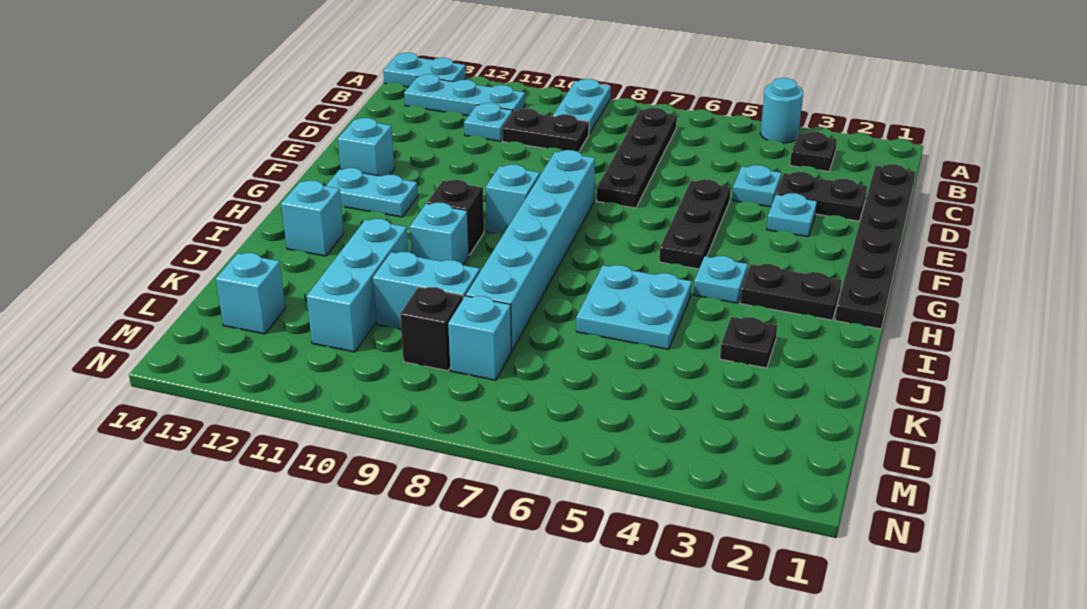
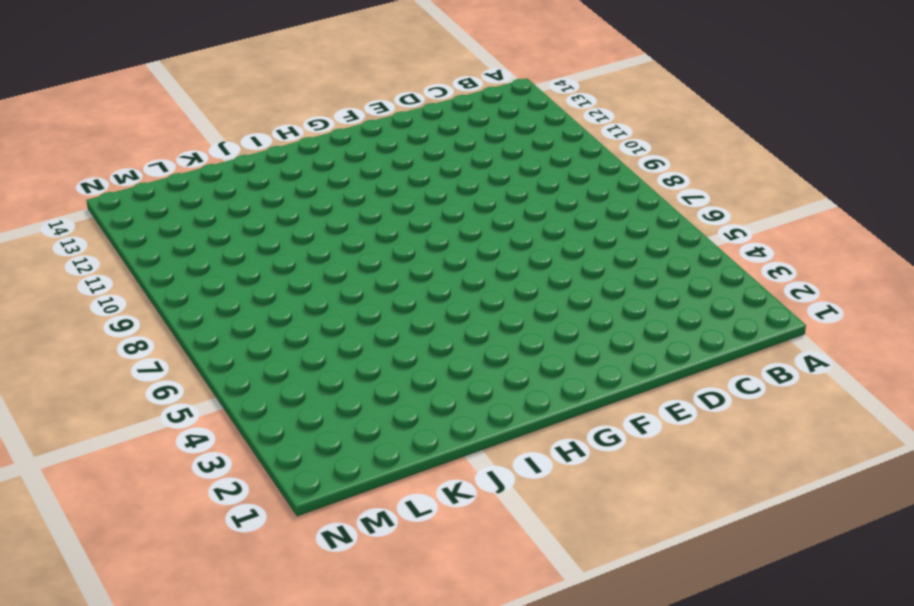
none -> cyan round brick A4 level 1
none -> cyan plate A9:B9 level 1
none -> cyan plate A13:A14 level 1

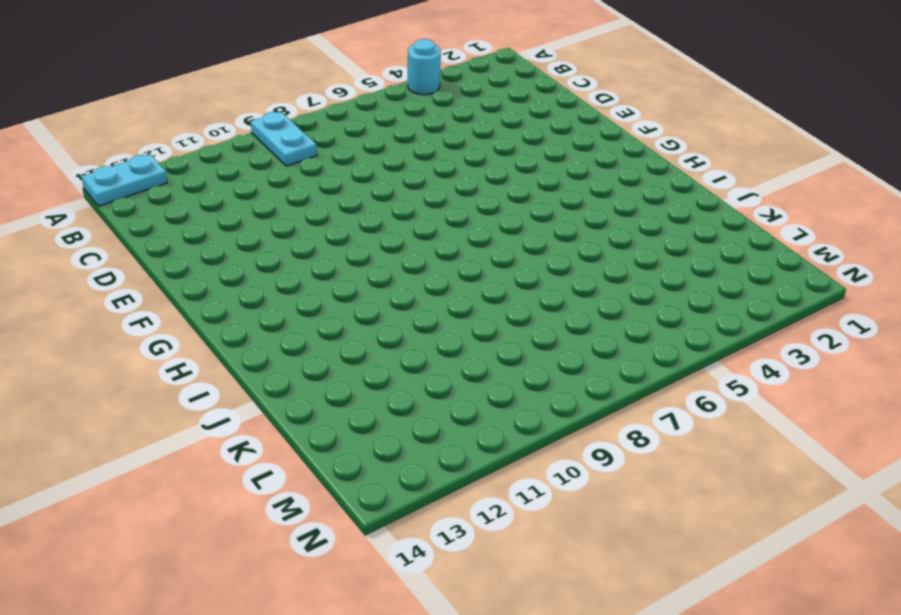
none -> black plate B3 level 1
none -> black plate B7:E7 level 1
none -> cyan plate B11:B13 level 1

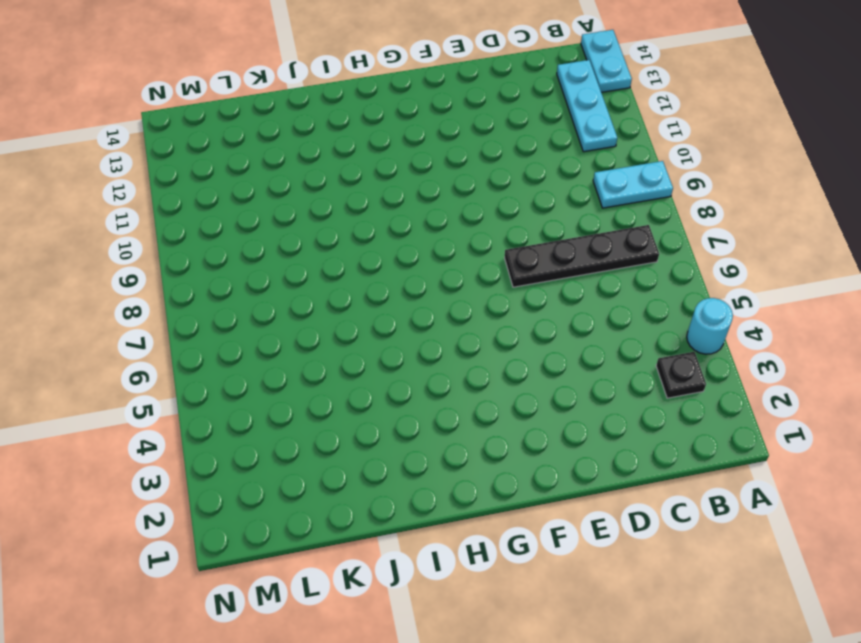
none -> black plate C1:H1 level 1
none -> black plate C9:C10 level 1
none -> cyan plate C11 level 1

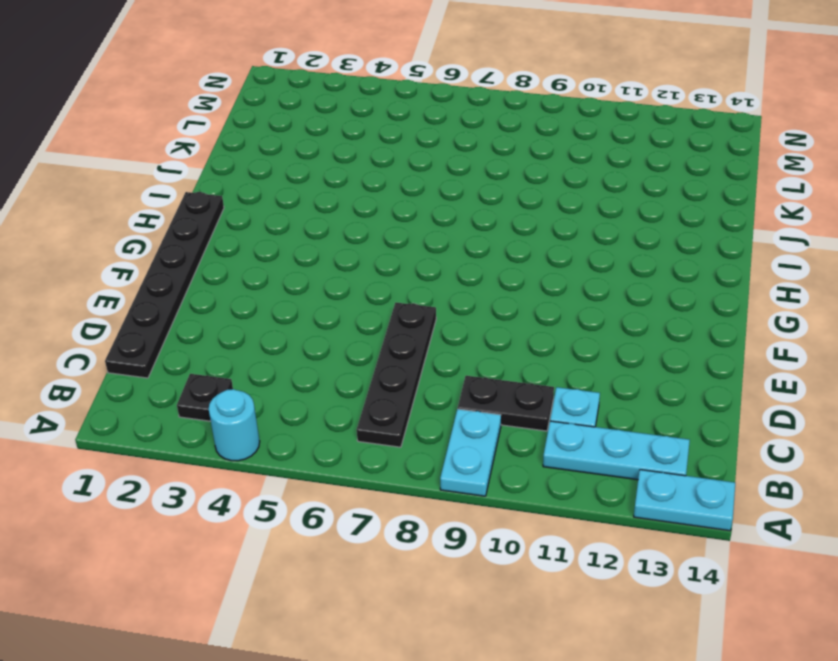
none -> black plate D2:D3 level 1
none -> cyan plate D4 level 1
none -> cyan plate E3 level 1

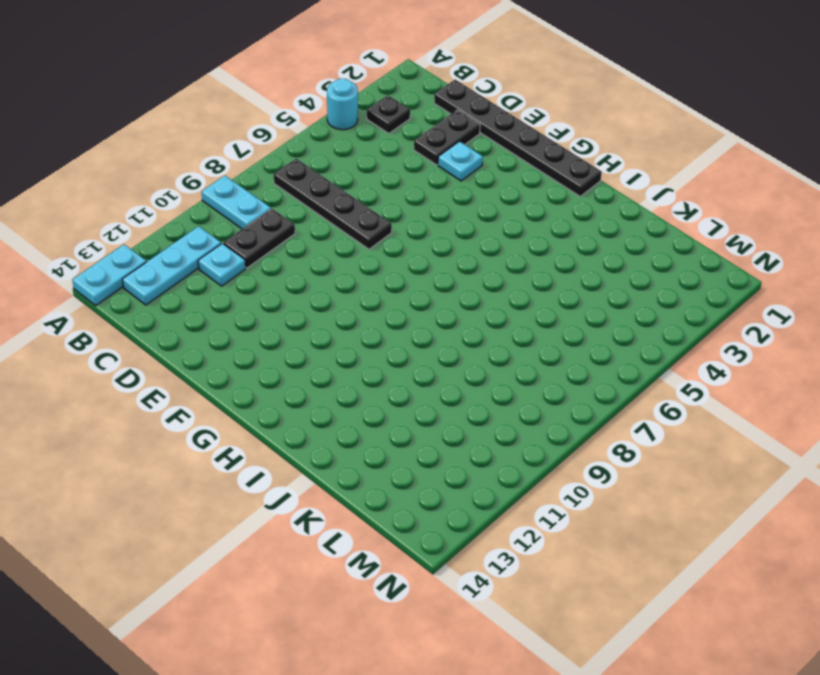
none -> cyan plate D4 level 1
none -> black plate E5:G5 level 1
none -> cyan brick F8:K8 level 1

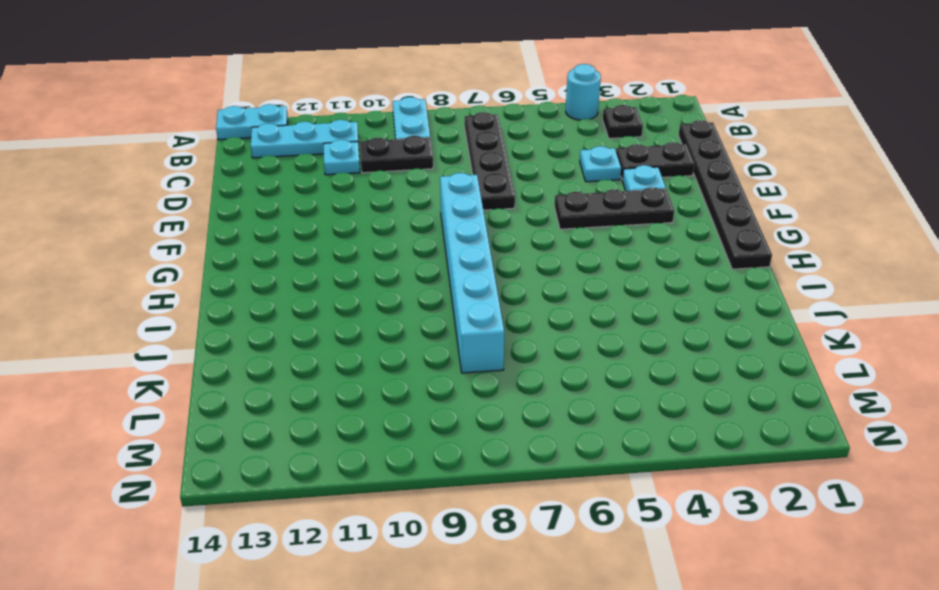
black plate F3:F5 level 1 -> black plate E5:G5 level 1
none -> cyan brick F13 level 1
none -> cyan brick G9 level 1
none -> cyan plate G12:G13 level 1

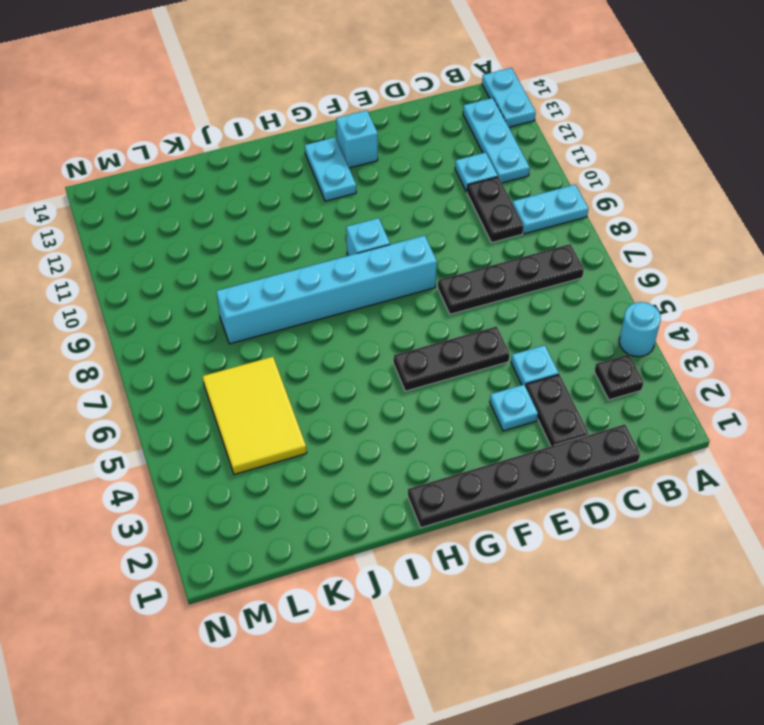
yellow tile K4:L6 level 1 -> none
none -> black plate H2:H3 level 1
none -> cyan plate H4 level 1
none -> black brick H10 level 1

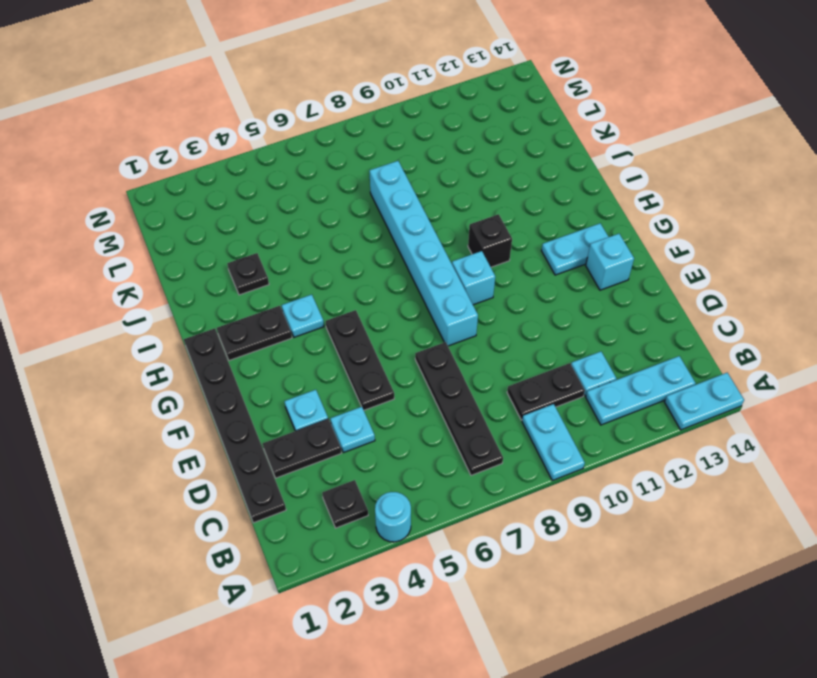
none -> cyan plate I5:J6 level 1
none -> cyan brick I10 level 1
none -> cyan brick I13 level 1

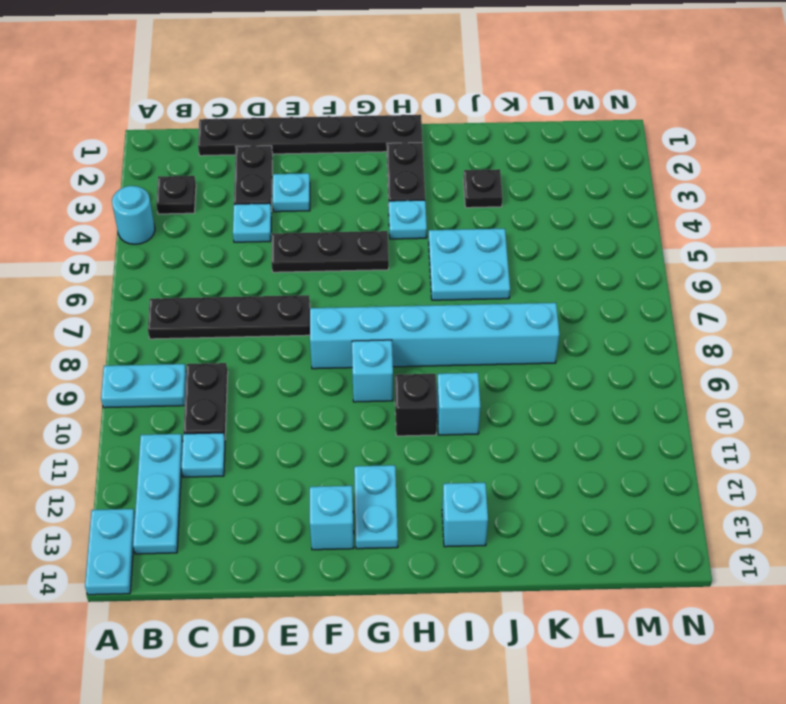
none -> cyan brick J11:L11 level 1
none -> cyan brick K9:K10 level 1
none -> cyan brick L8 level 1

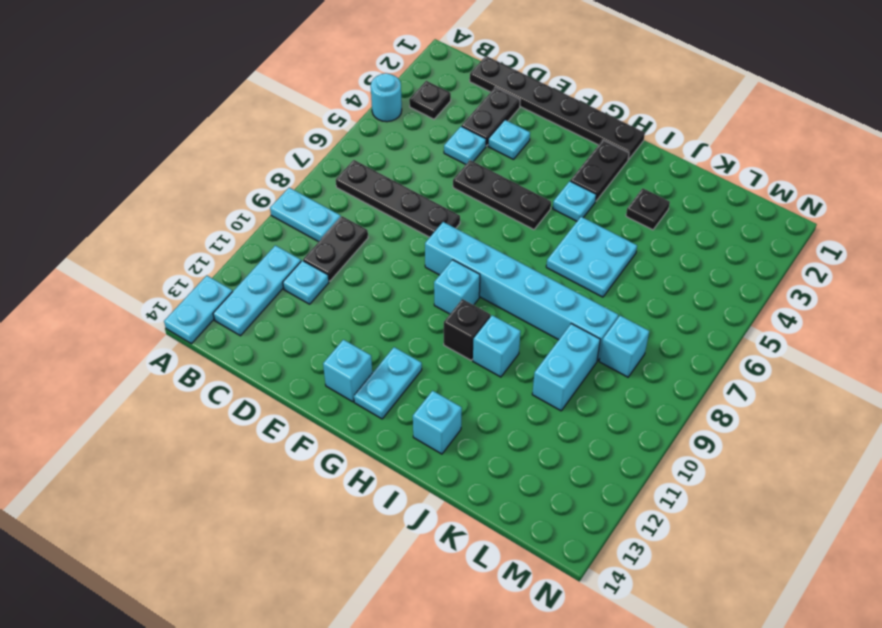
none -> cyan brick J11:L11 level 1
none -> black brick L9 level 1
none -> cyan brick L13 level 1

